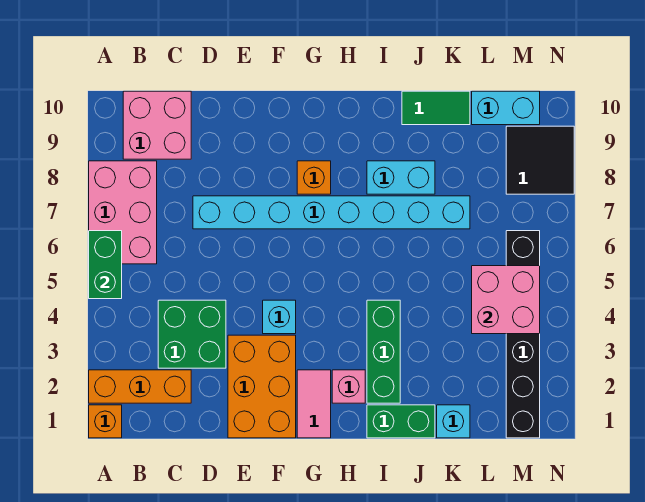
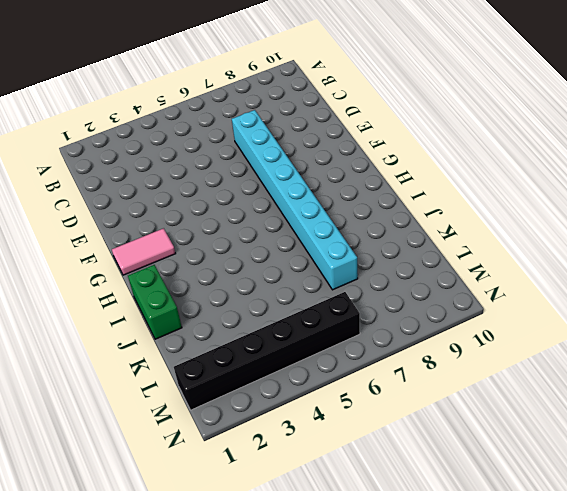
none -> orange brick A1 level 1
none -> orange brick A2:C2 level 1
none -> pink brick A6:B8 level 1

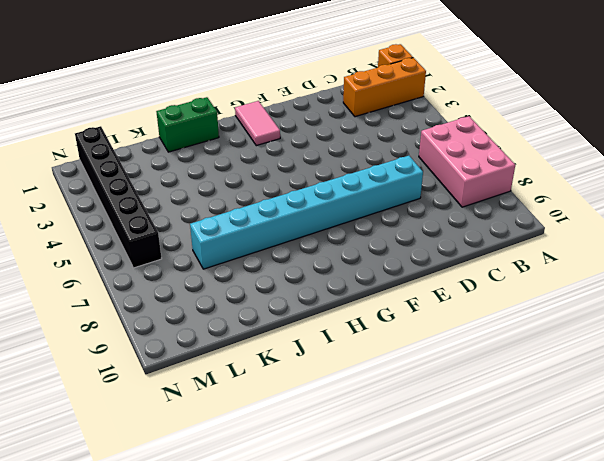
none -> pink brick B9:C10 level 1
none -> green brick C3:D4 level 1
none -> orange brick E1:F3 level 1

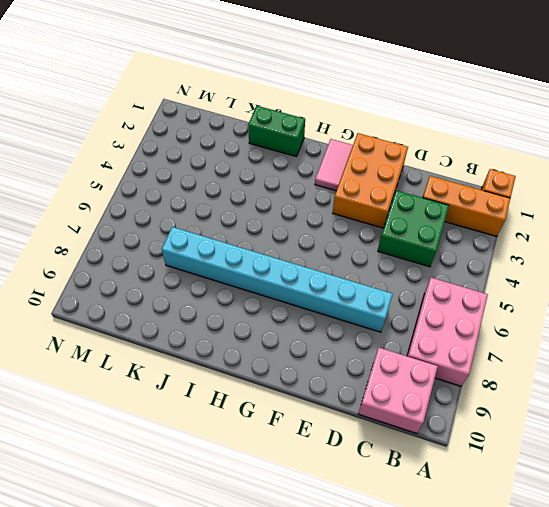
none -> cyan brick F4 level 1
none -> orange brick G8 level 1
none -> pink brick H2 level 1

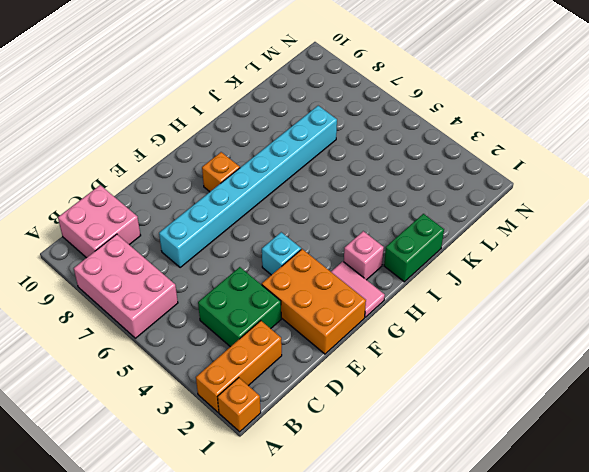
none -> green brick I2:I4 level 1
none -> cyan brick I8:J8 level 1
none -> green tile J10:K10 level 1

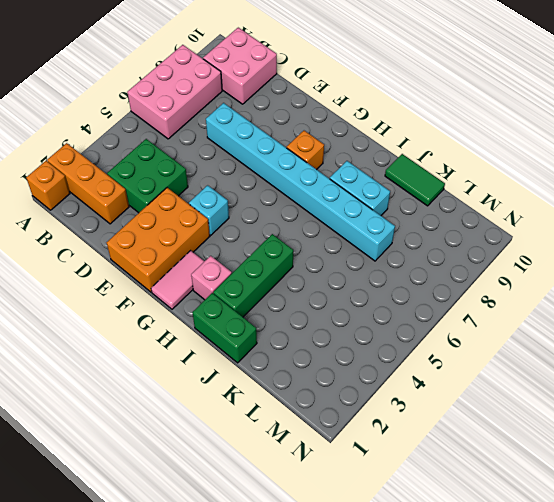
none -> cyan brick K1 level 1
none -> cyan brick L10:M10 level 1
none -> black brick M1:M6 level 1

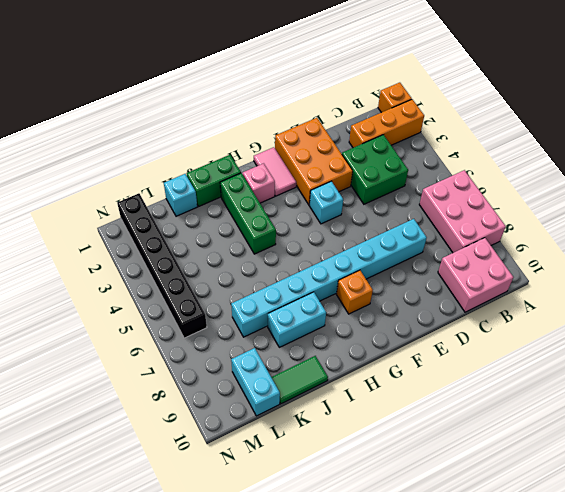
cyan brick L9:L10 level 1 -> cyan brick L10:M10 level 1
none -> black tile M8:N9 level 1
none -> green brick A5:A6 level 2
none -> pink brick L4:M5 level 2

